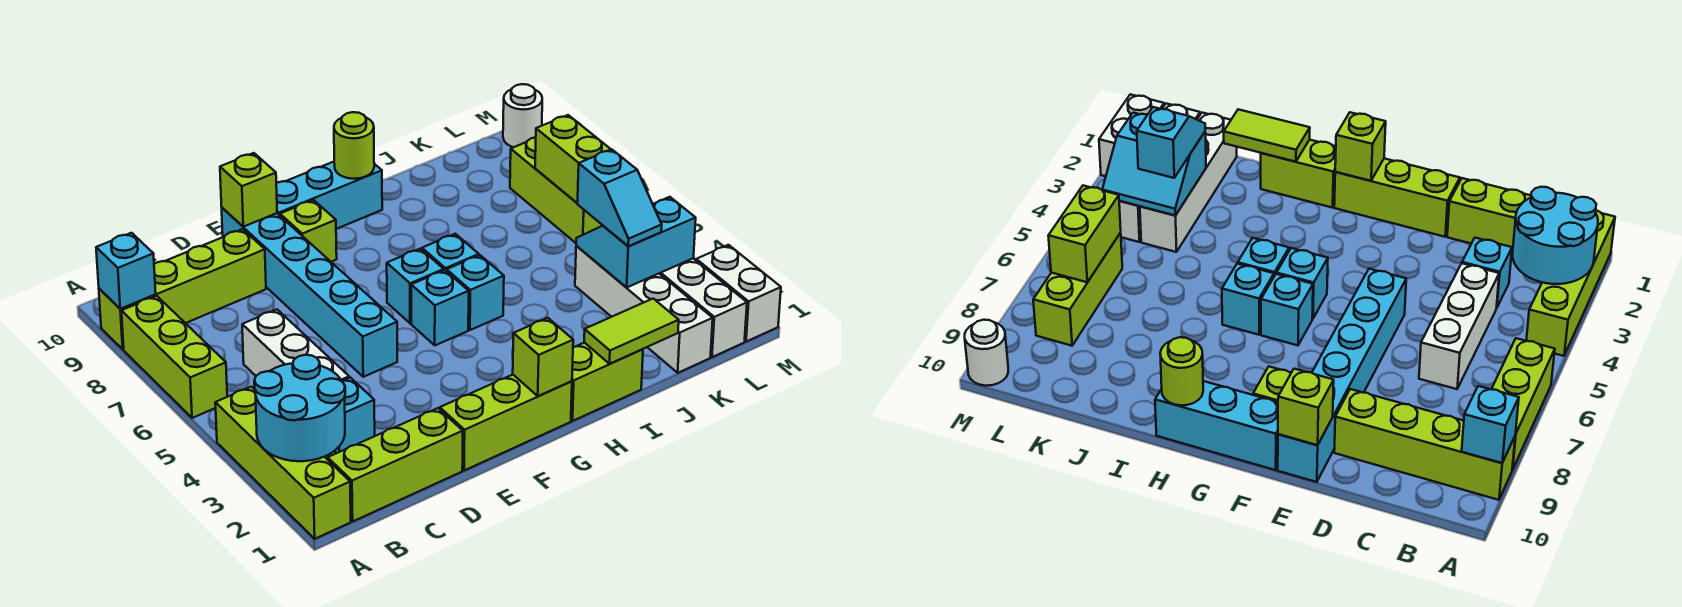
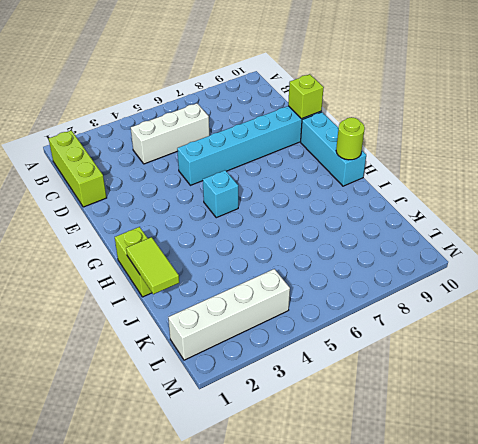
none -> lime brick A1:A4 level 1
none -> lime brick A6:A8 level 1
none -> lime brick A9:D9 level 1

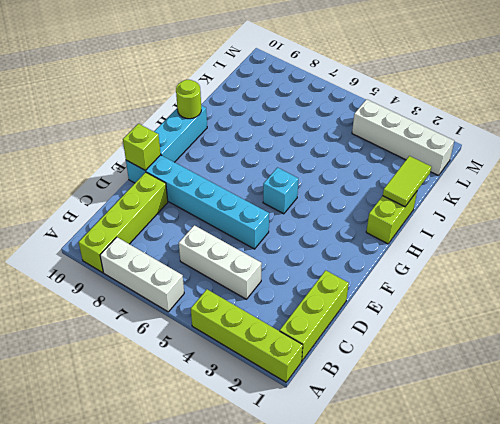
white brick A6:A8 level 1 -> lime brick A6:A8 level 1
none -> cyan brick C3 level 1
none -> lime brick E1:G1 level 1
none -> lime brick F9 level 1

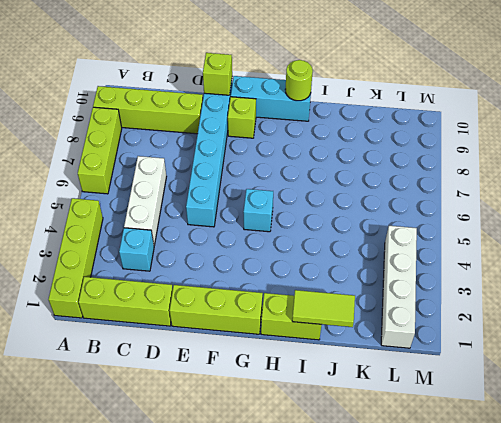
none -> cyan brick G6 level 1
none -> cyan brick H5 level 1
none -> cyan brick H6 level 1

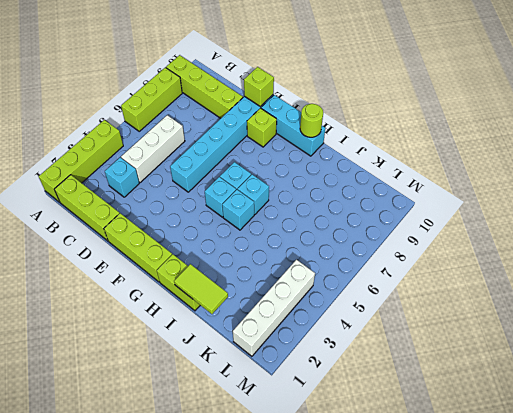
none -> white brick K1:K4 level 1
none -> lime brick L6:L8 level 1
none -> white brick M1:M2 level 1

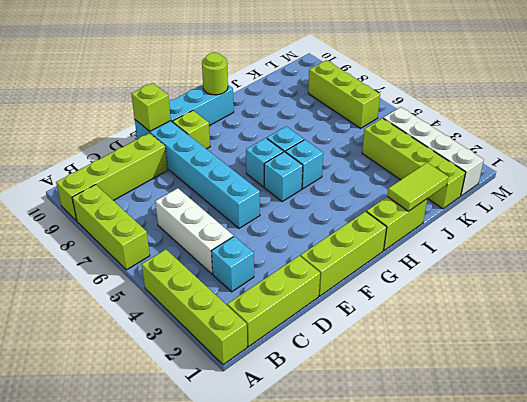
lime brick K1:K4 level 1 -> white brick K1:K4 level 1
none -> white brick M1:M2 level 1
none -> white round brick M10 level 1
none -> cyan round brick A2:B3 level 2

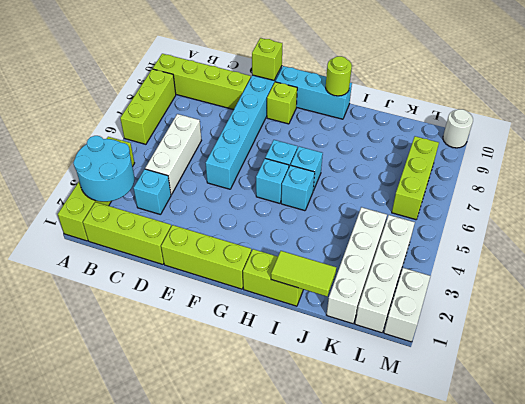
none -> cyan brick A9 level 2
none -> lime brick G1 level 2
none -> cyan slope K3:L4 level 2 top 3

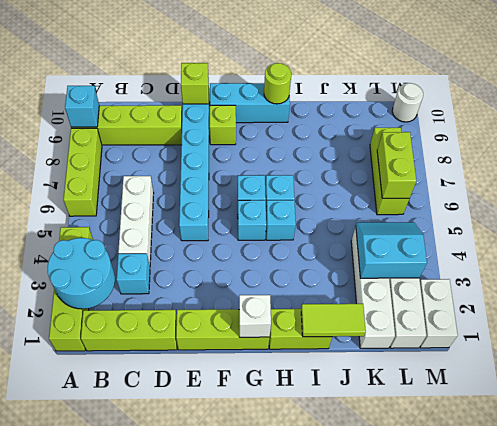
white brick G1 level 2 -> lime brick G1 level 2
none -> cyan slope K3:K4 level 3 top 4

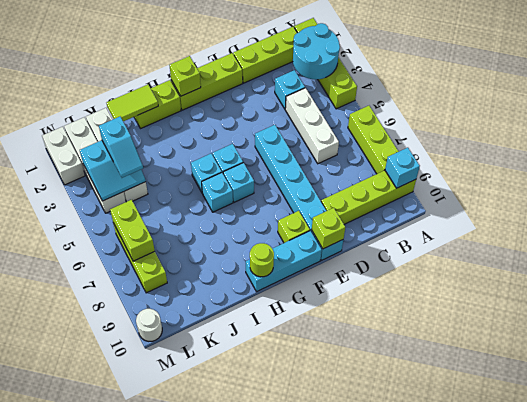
cyan slope K3:K4 level 3 top 3 -> cyan slope K3:K4 level 3 top 4

